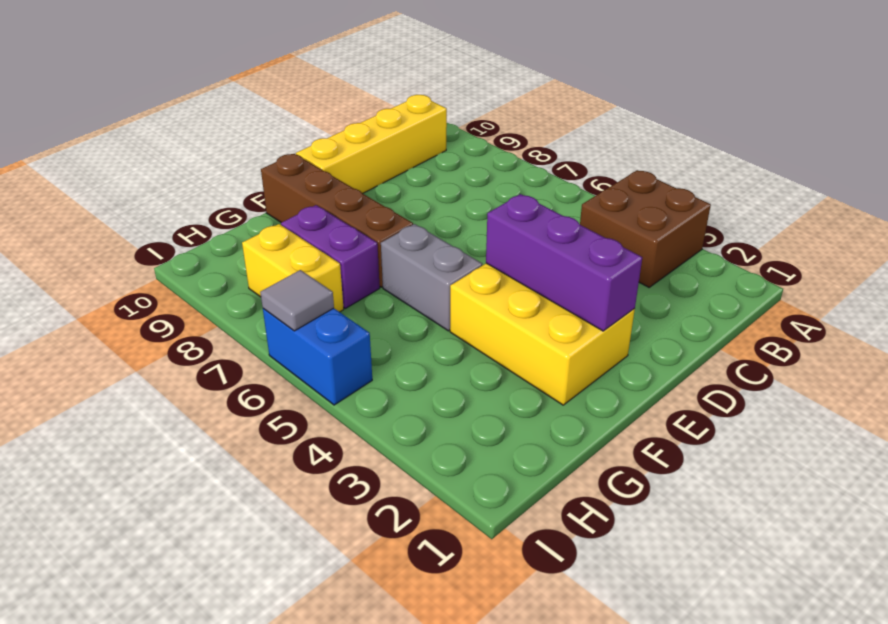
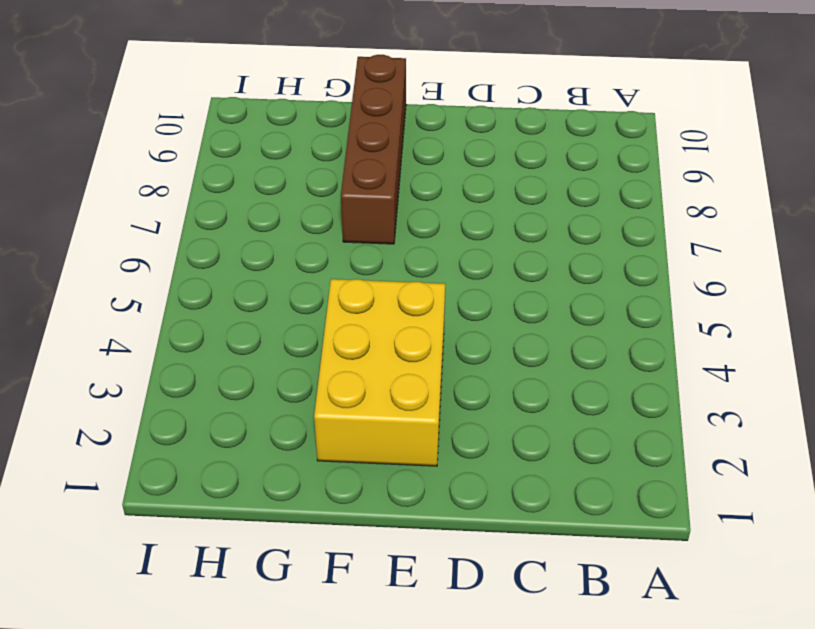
none -> brown brick A3:B4 level 1
none -> yellow brick B10:E10 level 1

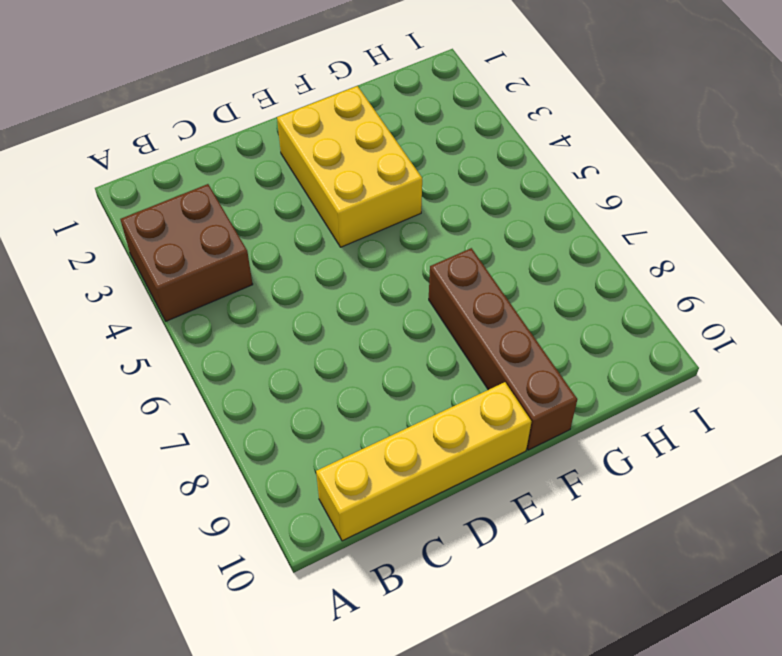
none -> grey brick F5:F6 level 1
none -> purple brick G7:G8 level 1

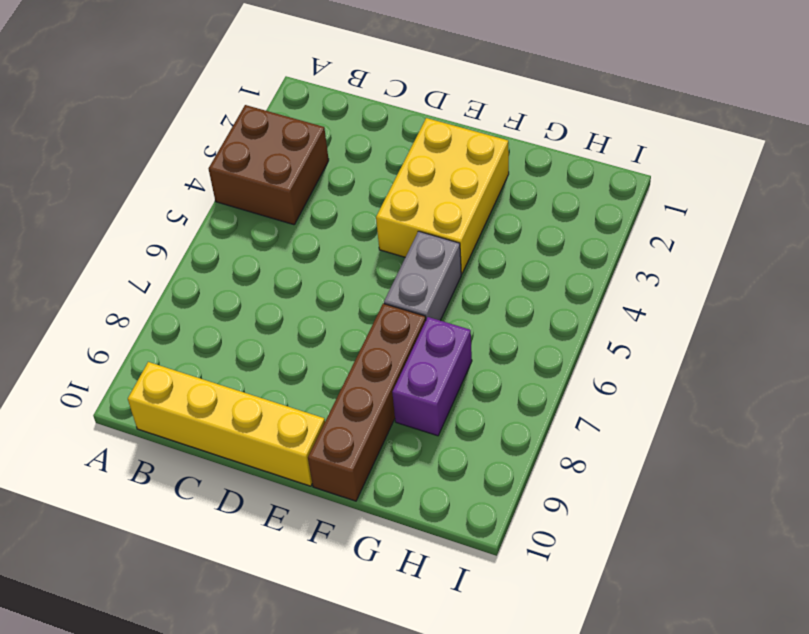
none -> yellow brick H7:H8 level 1
none -> blue brick I5:I6 level 1

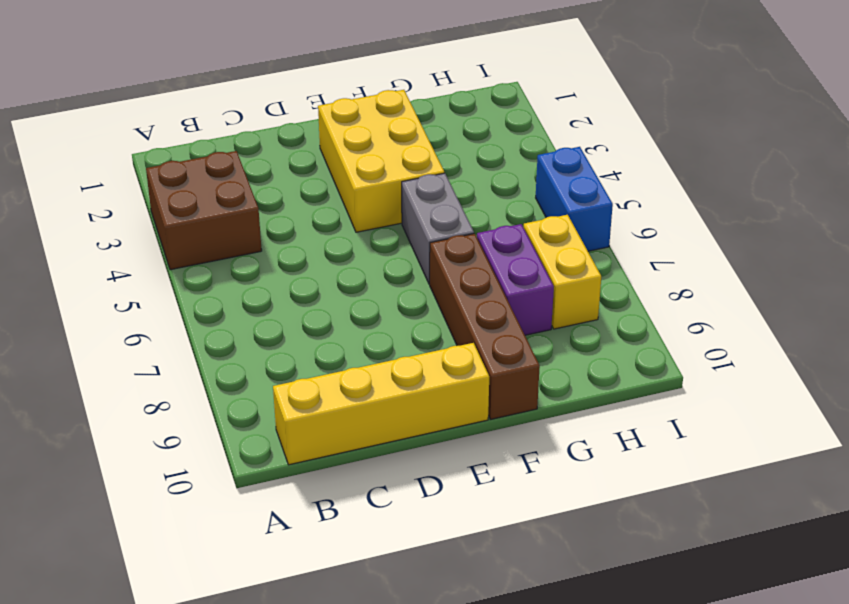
none -> purple brick E2:E4 level 2
none -> grey tile I6 level 2

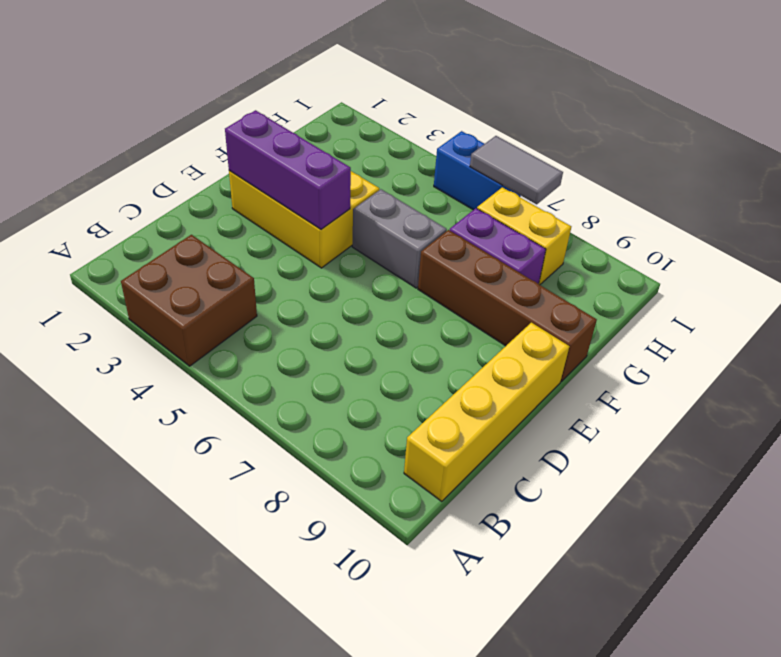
grey tile I6:I7 level 2 -> grey tile I6 level 2

